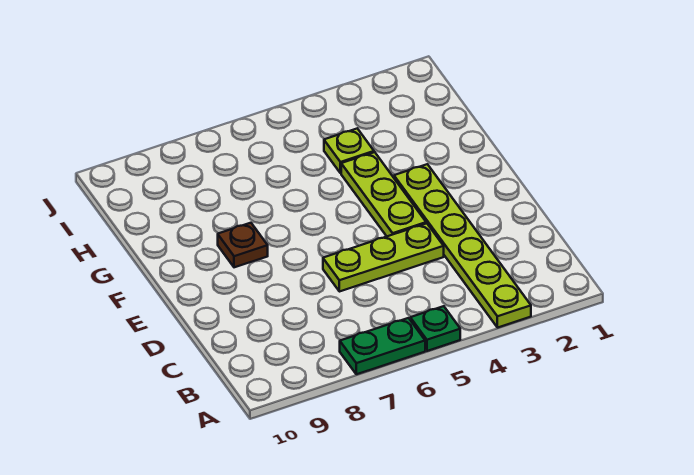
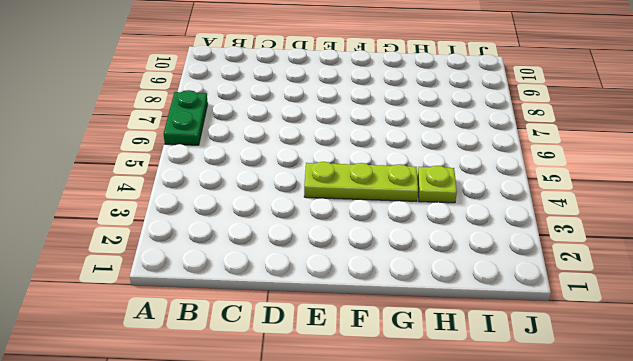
none -> lime plate A3:F3 level 1
none -> green plate A5 level 1

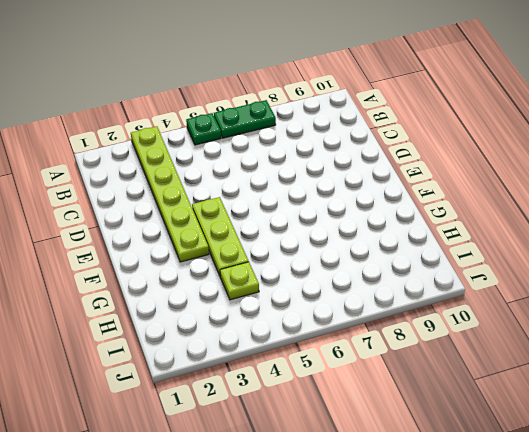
none -> lime plate D4:D6 level 1
none -> brown plate F8 level 1

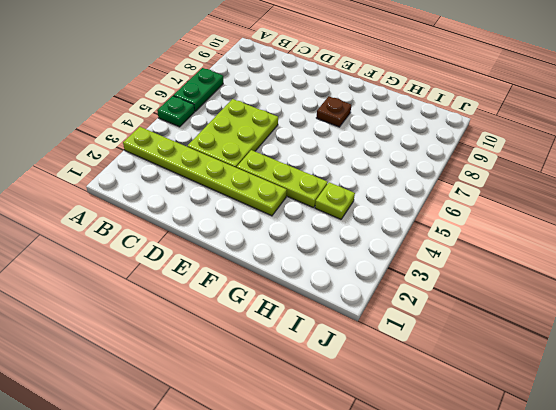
lime plate C4:D6 level 1 -> lime plate D4:D6 level 1

